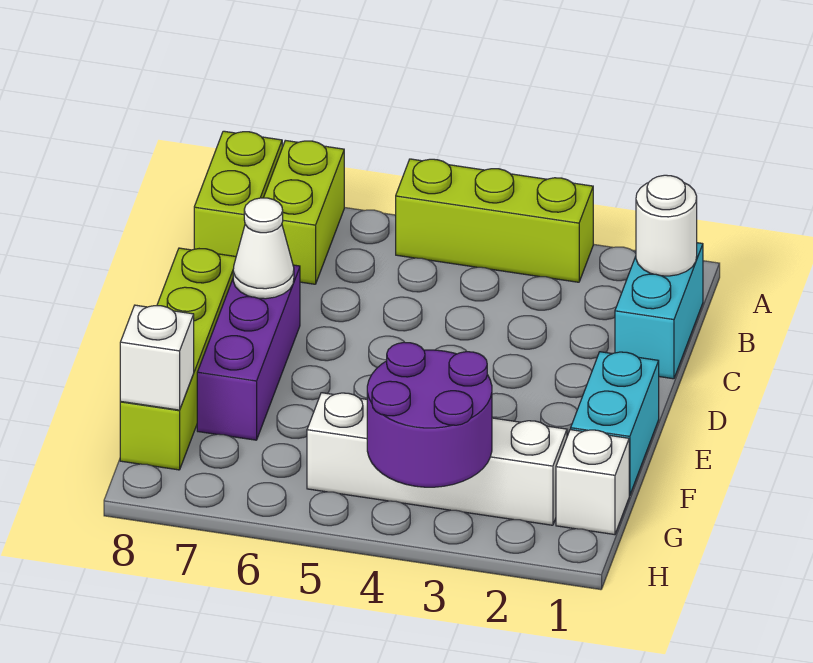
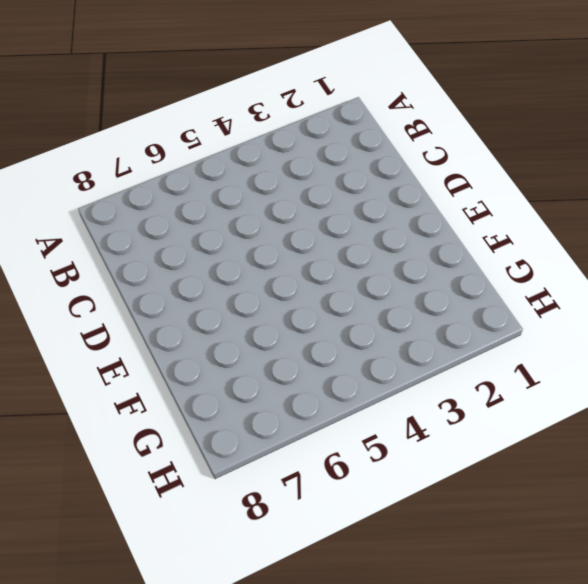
none -> lime brick A3:A5 level 1
none -> lime brick A7:B7 level 1
none -> lime brick A8:B8 level 1

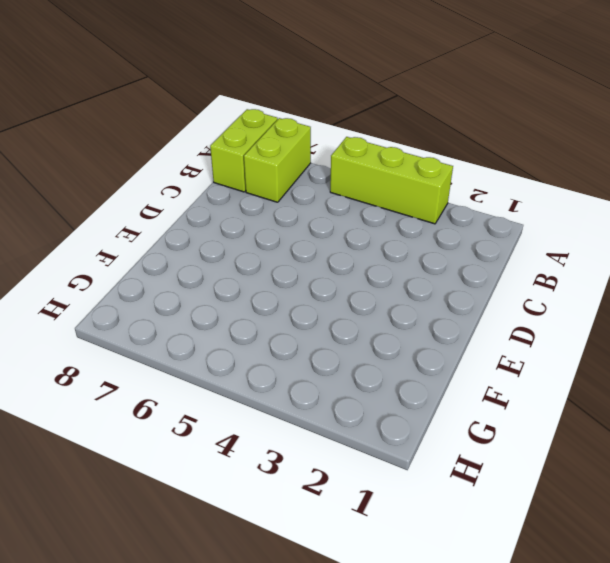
none -> cyan brick B1:C1 level 1
none -> purple brick D7:F7 level 1
none -> lime brick D8:G8 level 1

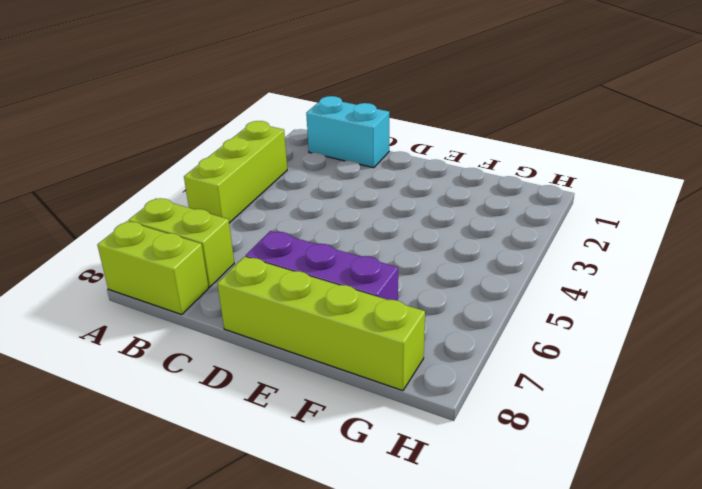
none -> cyan brick E1:F1 level 1
none -> white brick G1 level 1
none -> white brick G2:G5 level 1

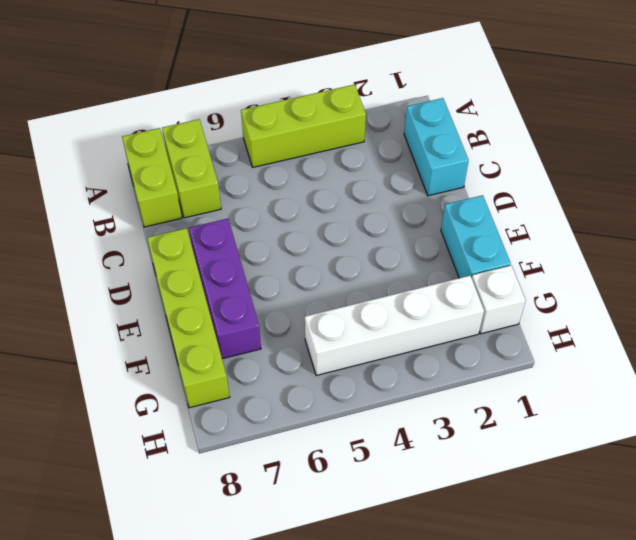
none -> white round brick B1 level 2
none -> white cone D7 level 2
none -> purple round brick G3:H4 level 2

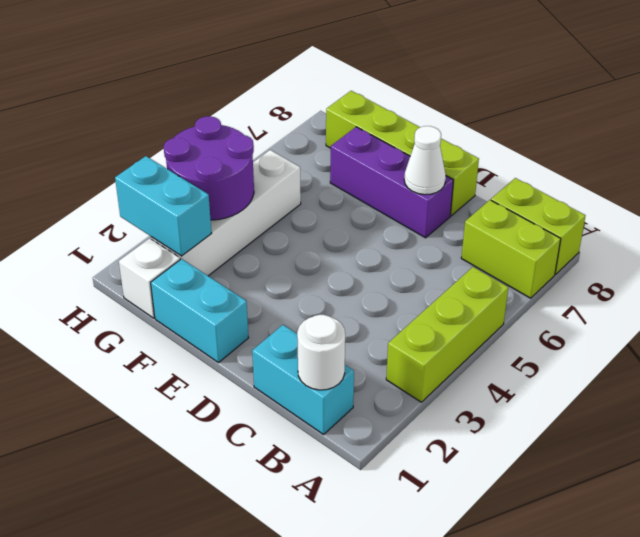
cyan brick G2:H2 level 2 -> none
none -> white brick G8 level 2

